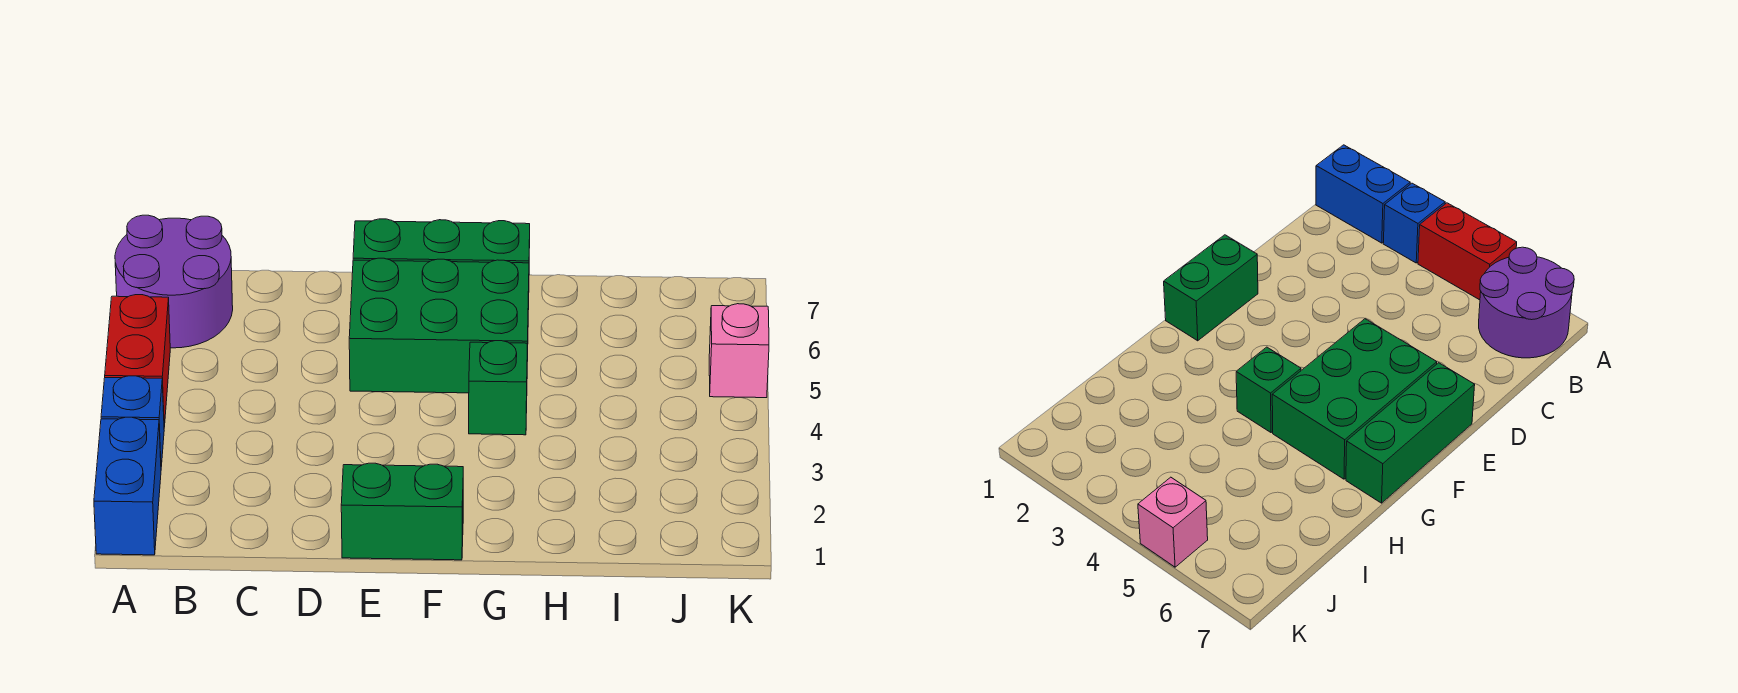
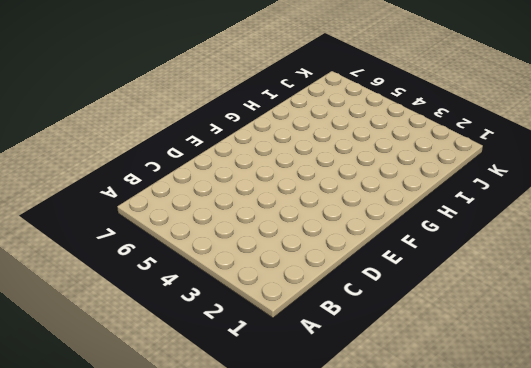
none -> blue brick A1:A2 level 1
none -> blue brick A3 level 1

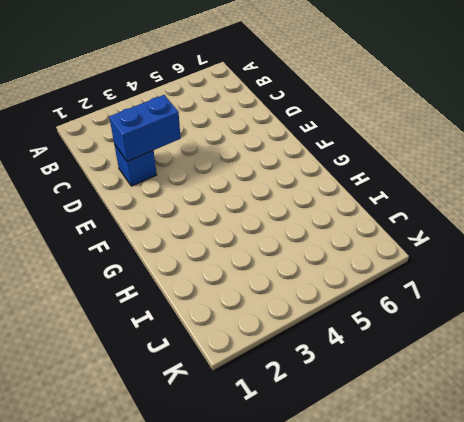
blue brick D2 level 1 -> blue brick A3 level 1
blue brick D2:D3 level 2 -> blue brick A1:A2 level 1
none -> red brick A4:A5 level 1
none -> purple round brick A6:B7 level 1

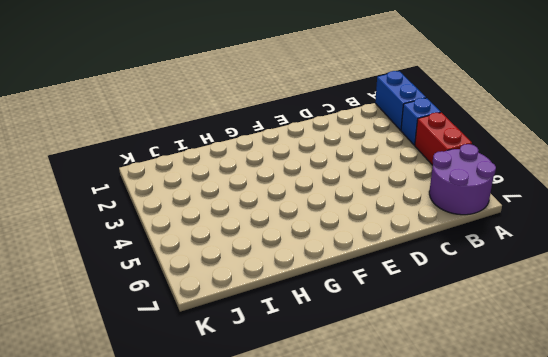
none -> green brick E1:F1 level 1
none -> green brick E5:G6 level 1

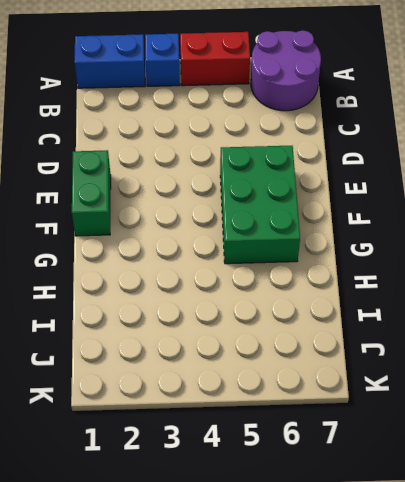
none -> green brick E7:G7 level 1
none -> green brick G4 level 1

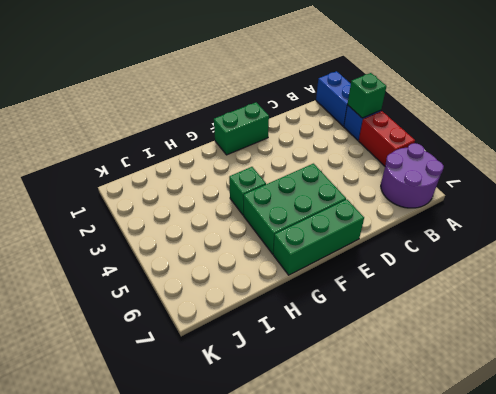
green brick A3 level 2 -> none
none -> pink brick K5 level 1

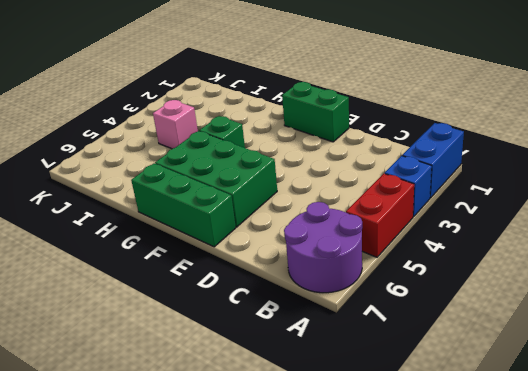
pink brick I4 level 1 -> pink brick K5 level 1

